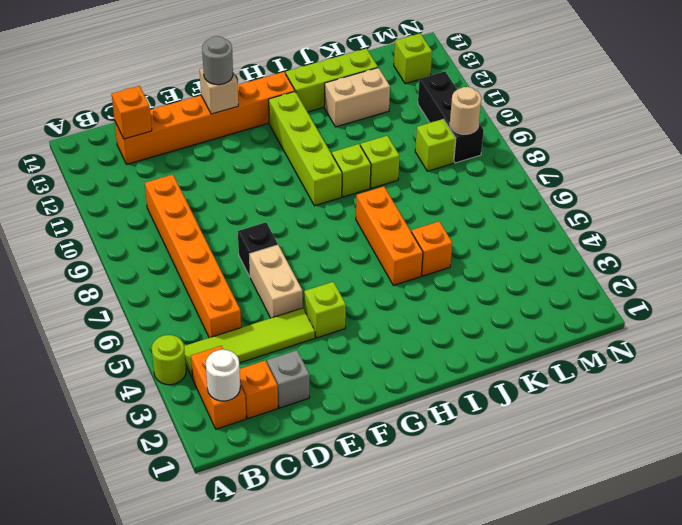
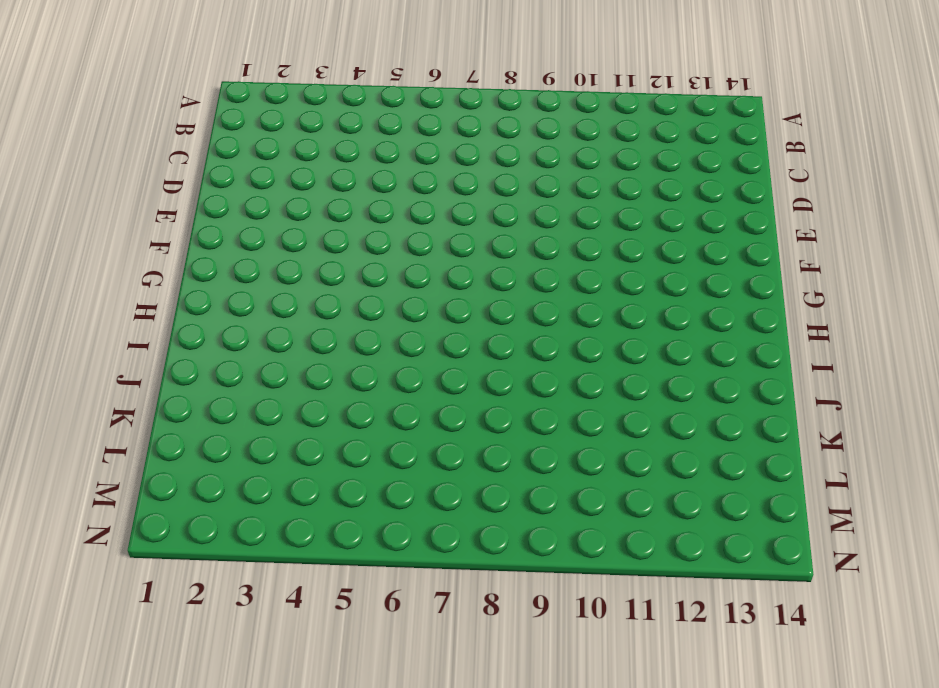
none -> lime round brick A4 level 1
none -> orange brick B2:B3 level 1
none -> lime tile B4:E4 level 1

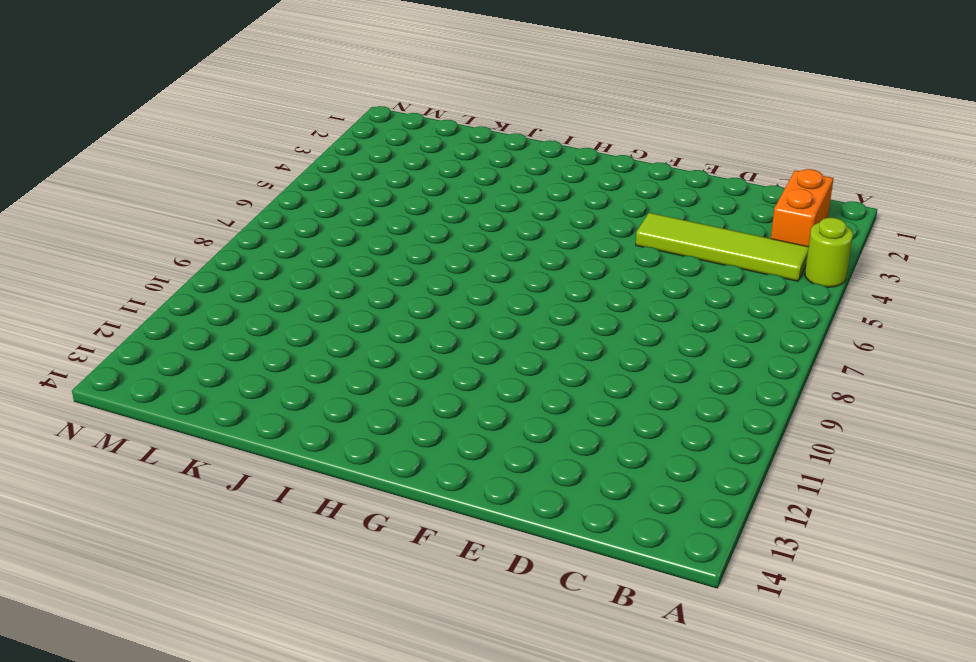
none -> orange brick C2 level 1
none -> orange brick C5:C10 level 1
none -> orange brick C13:H13 level 1

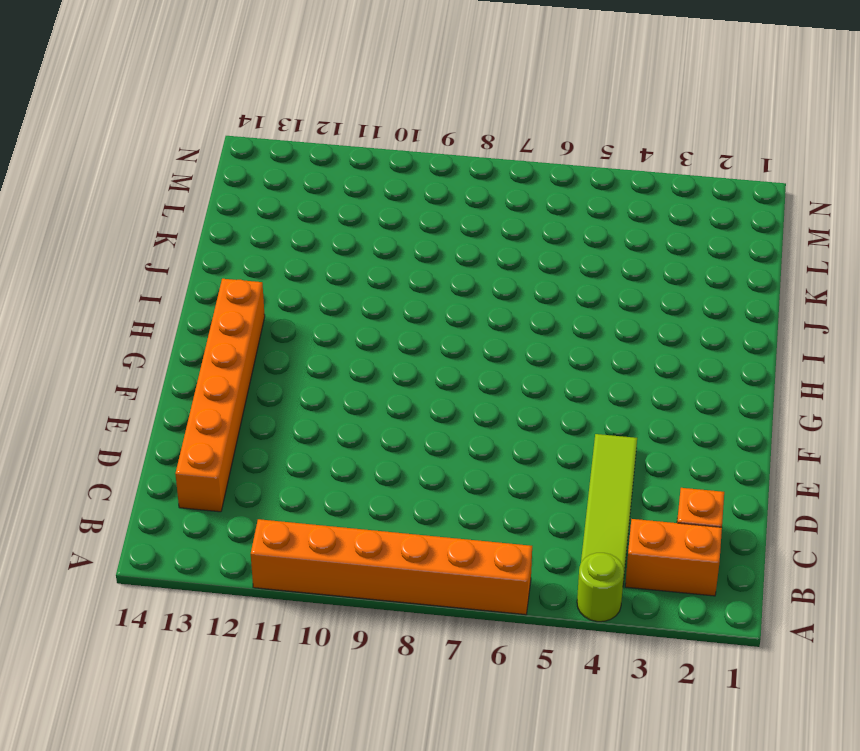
orange brick A6:A11 level 1 -> orange brick C5:C10 level 1
none -> grey brick D2 level 1
none -> tan brick E5:E6 level 1
none -> black brick E7 level 1

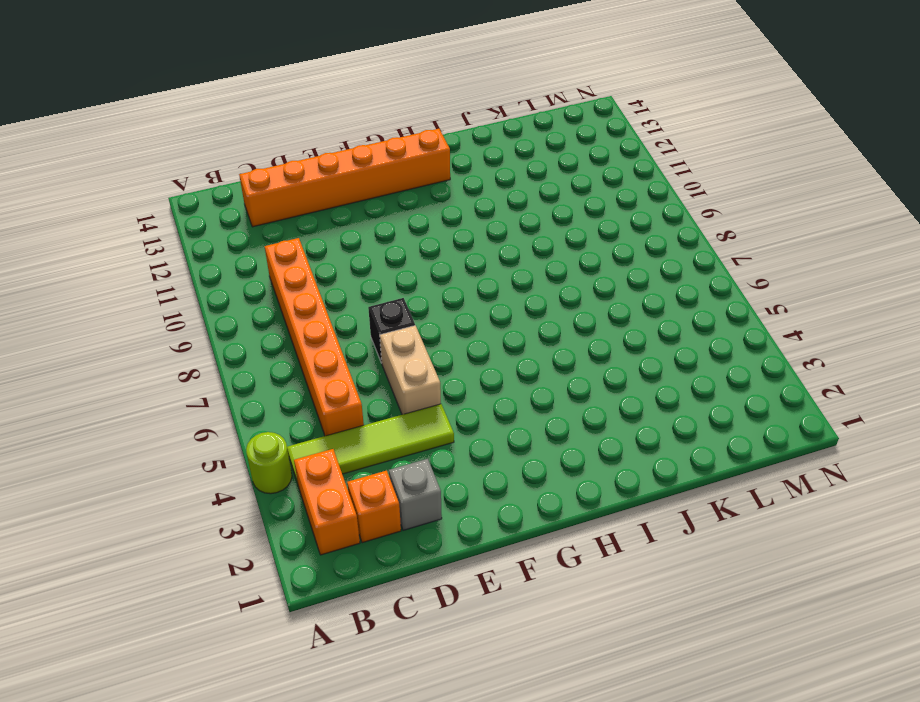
none -> lime brick F4 level 1
none -> lime brick H9:H12 level 1
none -> orange brick I5:I7 level 1

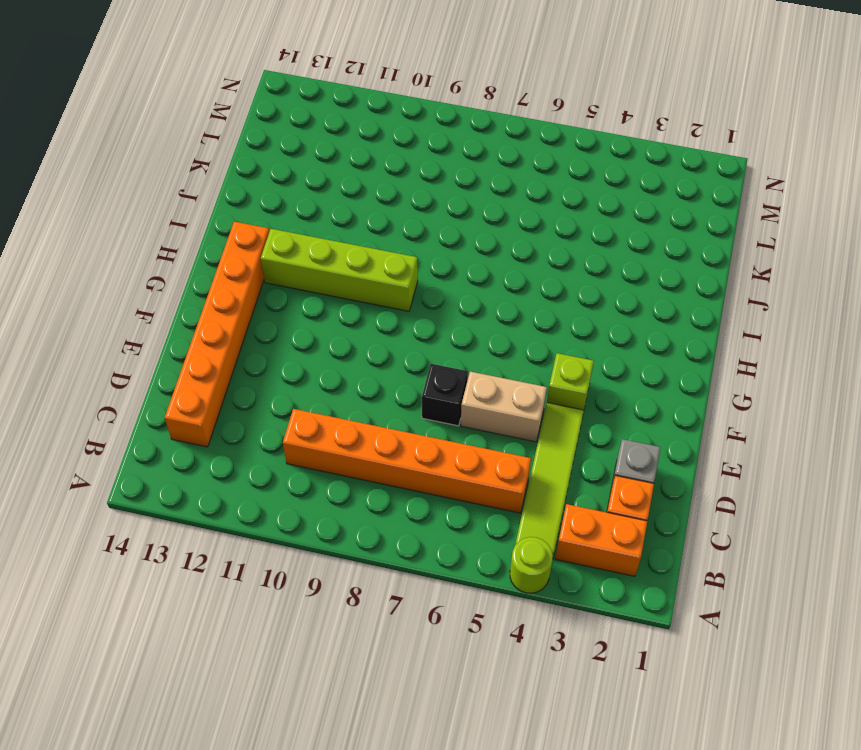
none -> orange brick I5:I7 level 1
none -> lime brick I9 level 1
none -> lime brick I13:K13 level 1

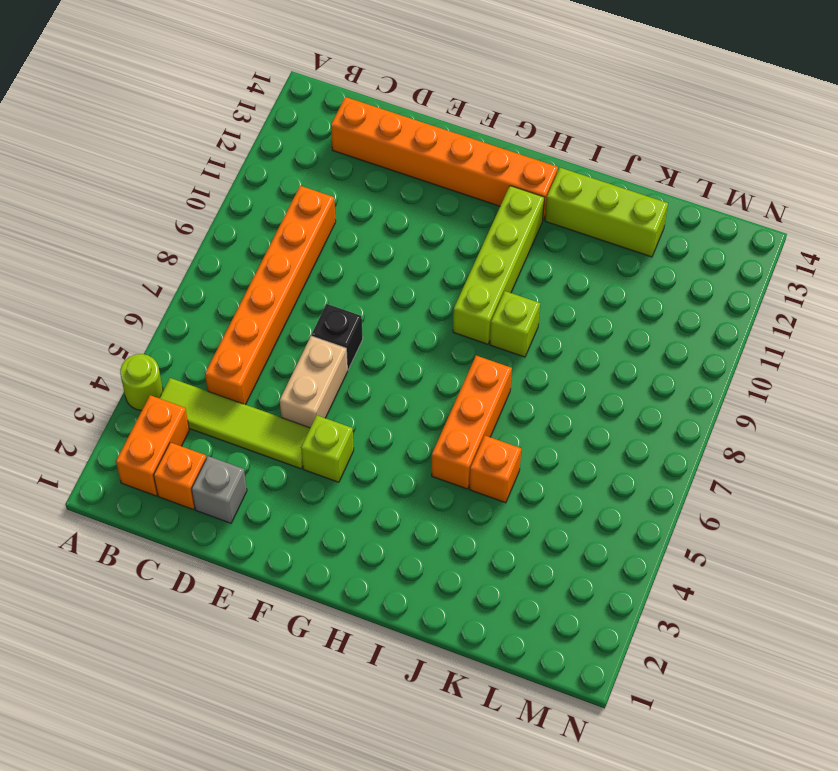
none -> lime brick J9 level 1
none -> tan brick J12:K12 level 1
none -> lime brick L9 level 1

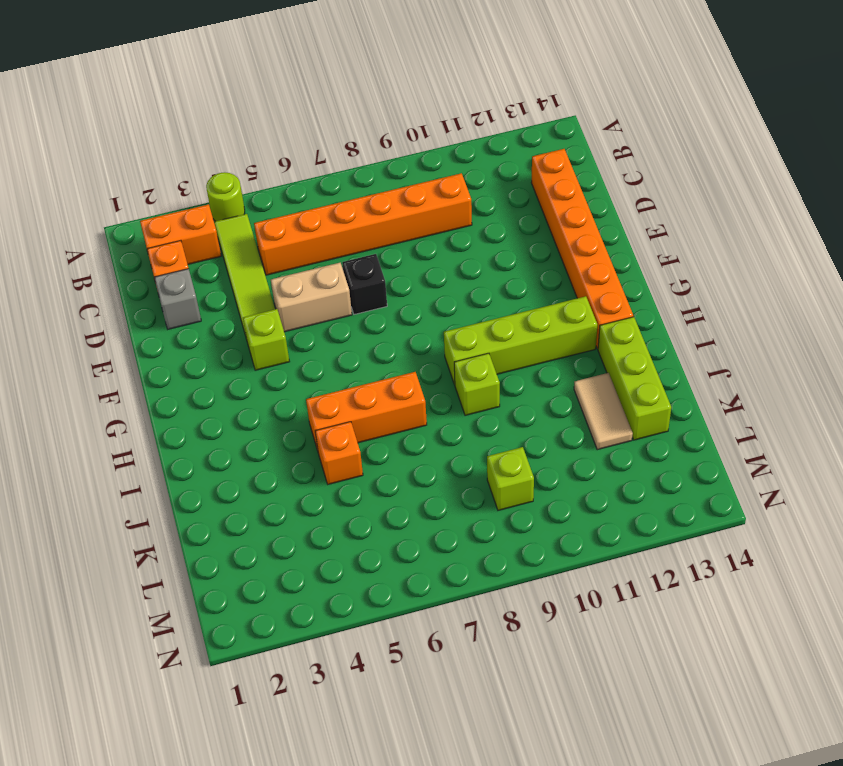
tan tile J12:K12 level 1 -> tan brick J12:K12 level 1
none -> lime brick J9 level 1
none -> black brick M9:M11 level 1
none -> lime brick M13 level 1

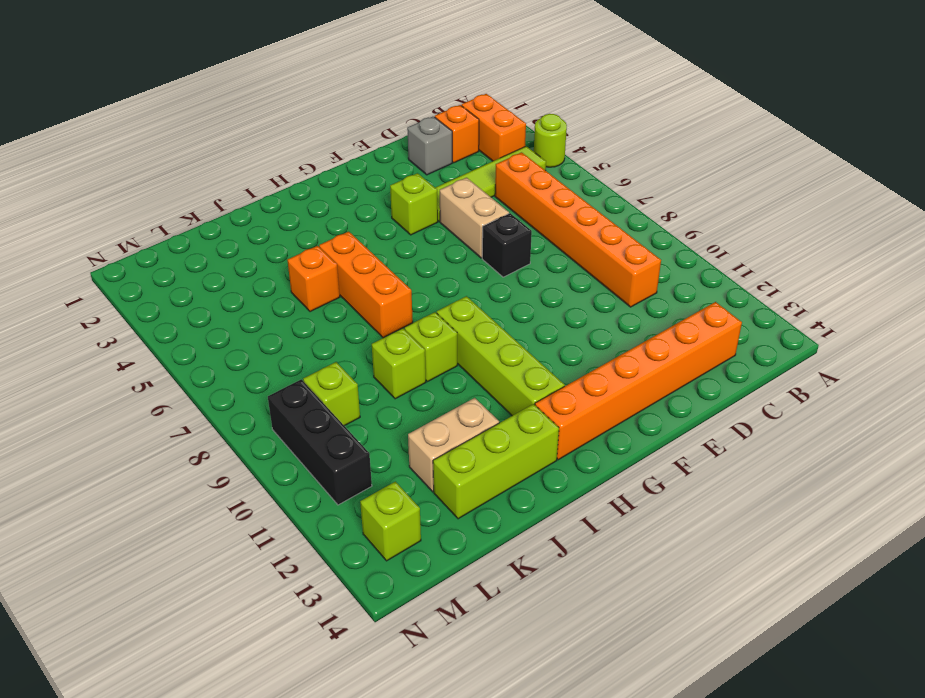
none -> white round brick B2 level 2
none -> orange brick C13 level 2
none -> tan brick F13 level 2

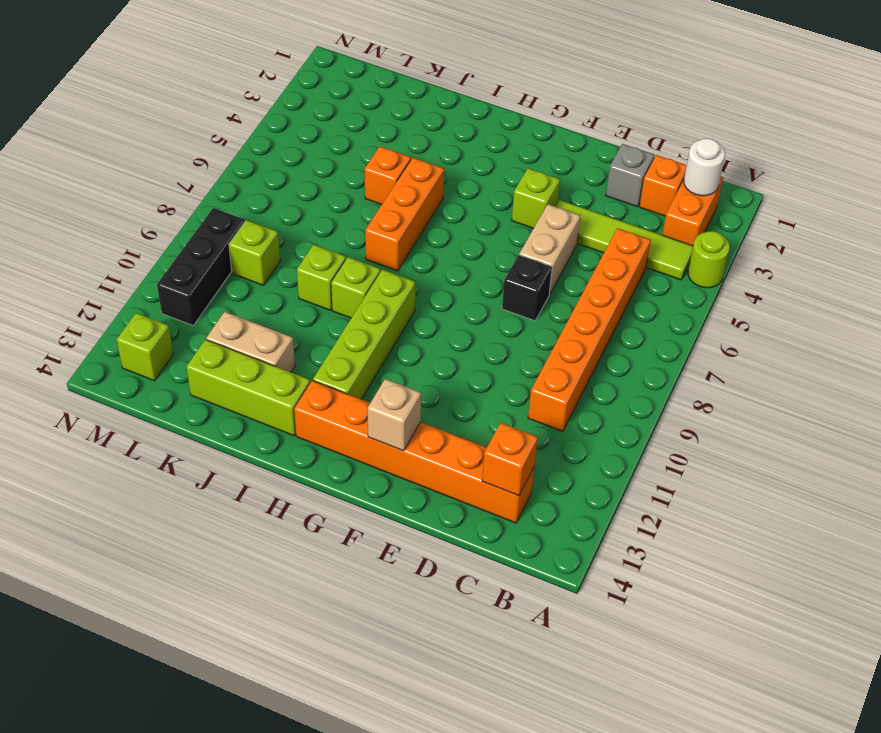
none -> tan round brick M9 level 2
none -> grey round brick F13 level 3

